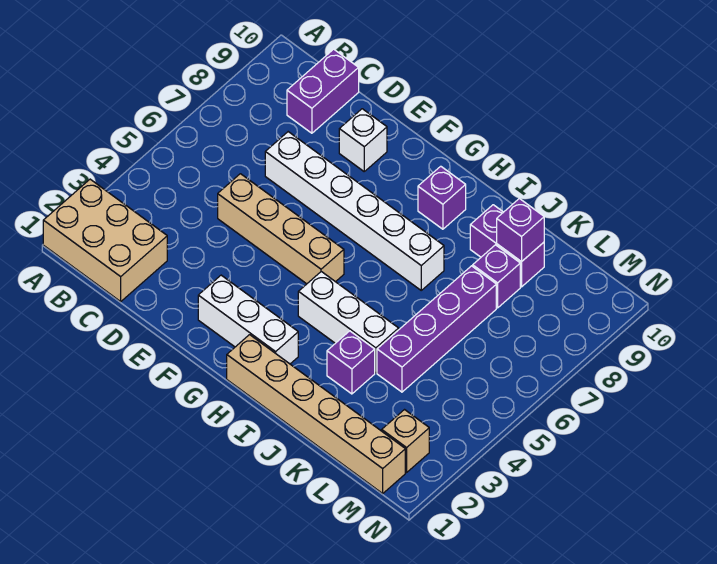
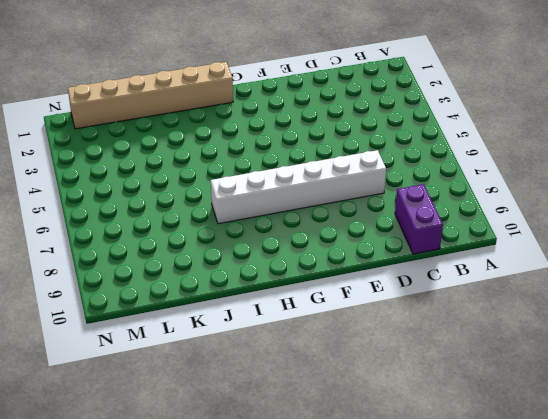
none -> tan brick A1:C2 level 1
none -> tan brick D5:G5 level 1
none -> white brick E9 level 1

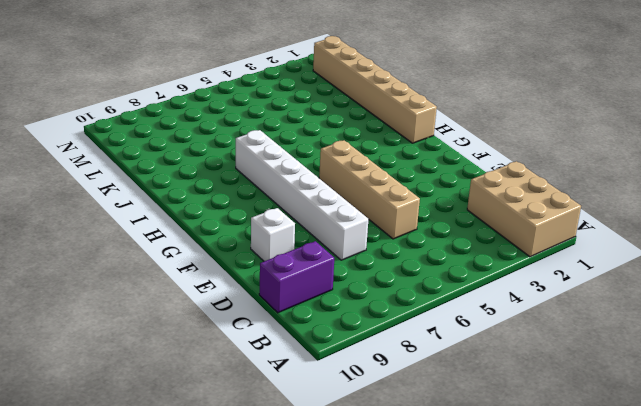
none -> white brick F2:H2 level 1
none -> white brick H4:J4 level 1
none -> purple brick H9 level 1

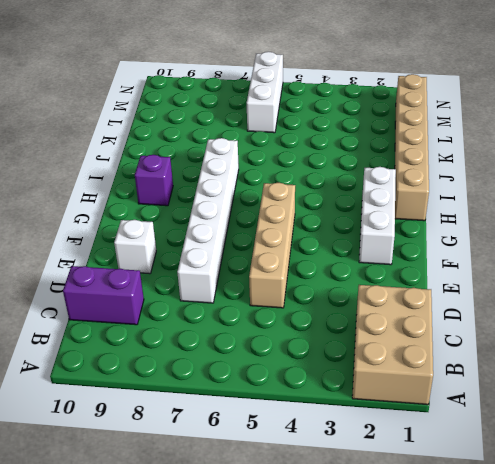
white brick L6:N6 level 1 -> white brick H4:J4 level 1
none -> purple brick J3 level 1
none -> purple brick J9:K9 level 1
none -> purple brick K4:K7 level 1

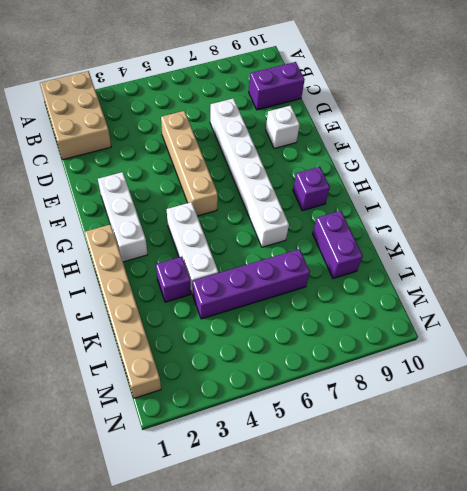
none -> purple brick K8 level 1
none -> tan brick M2 level 1
none -> purple brick K9 level 2

